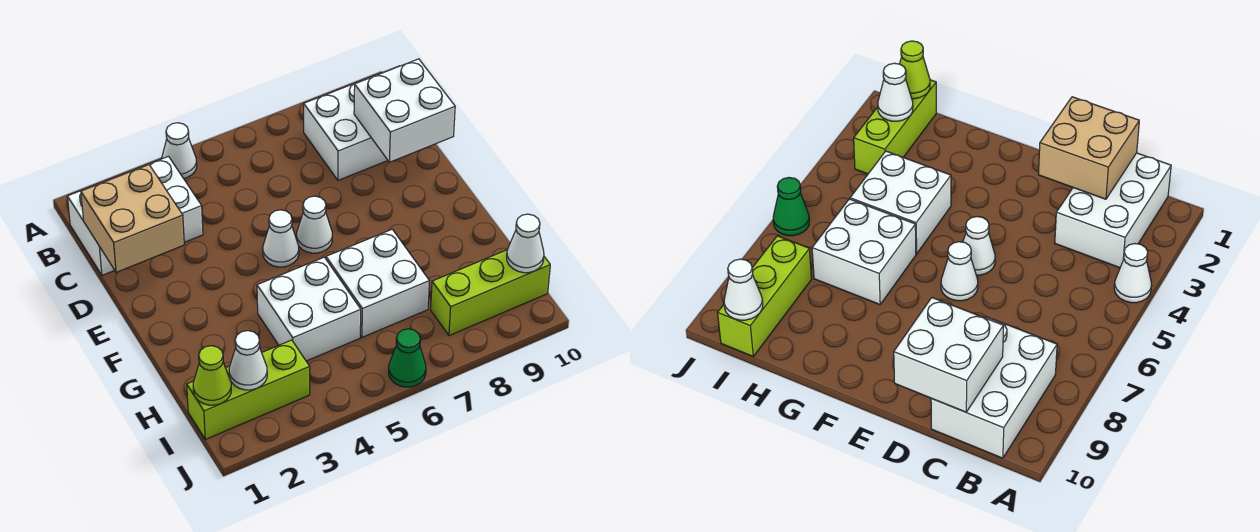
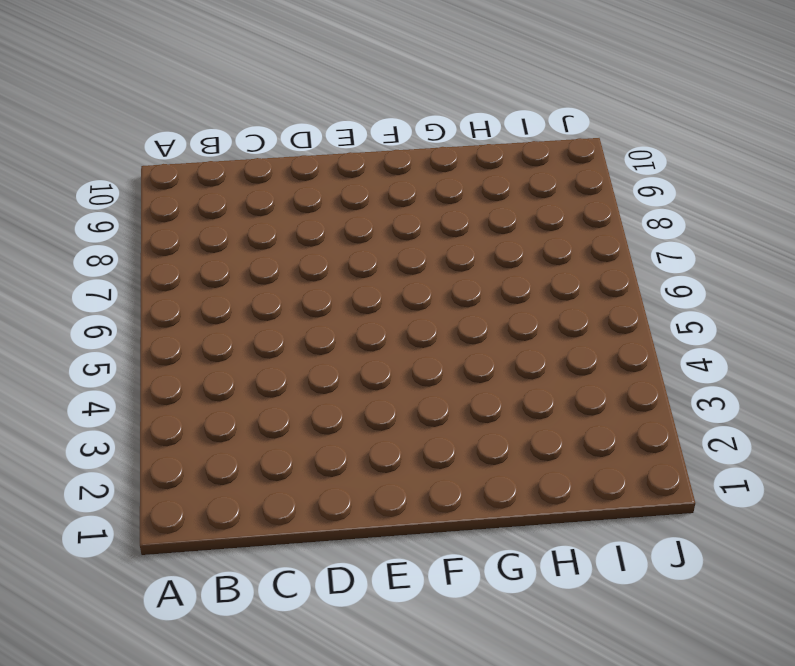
none -> white cone A4 level 1
none -> white brick B1:C3 level 1
none -> white brick B8:C10 level 1

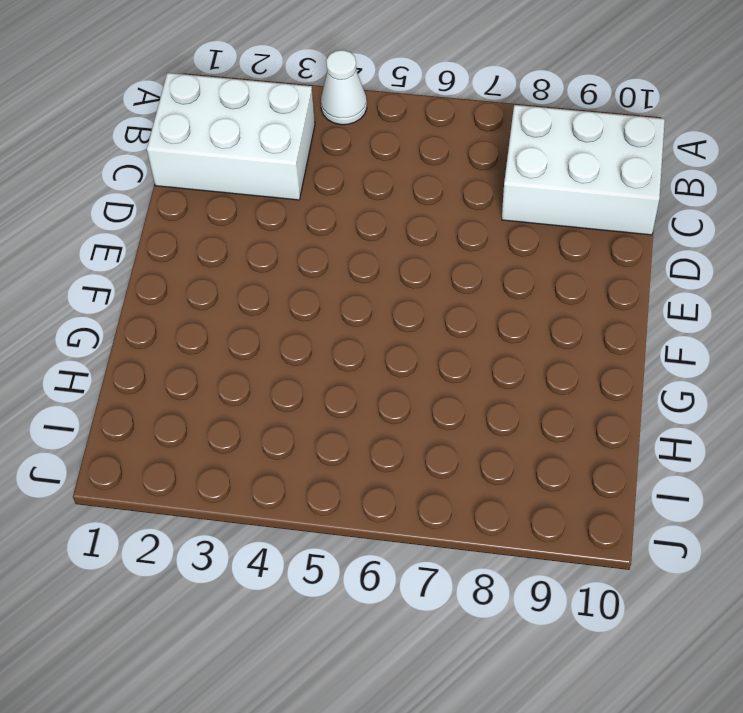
none -> white cone E5 level 1
none -> white cone E6 level 1
none -> white brick G4:H5 level 1

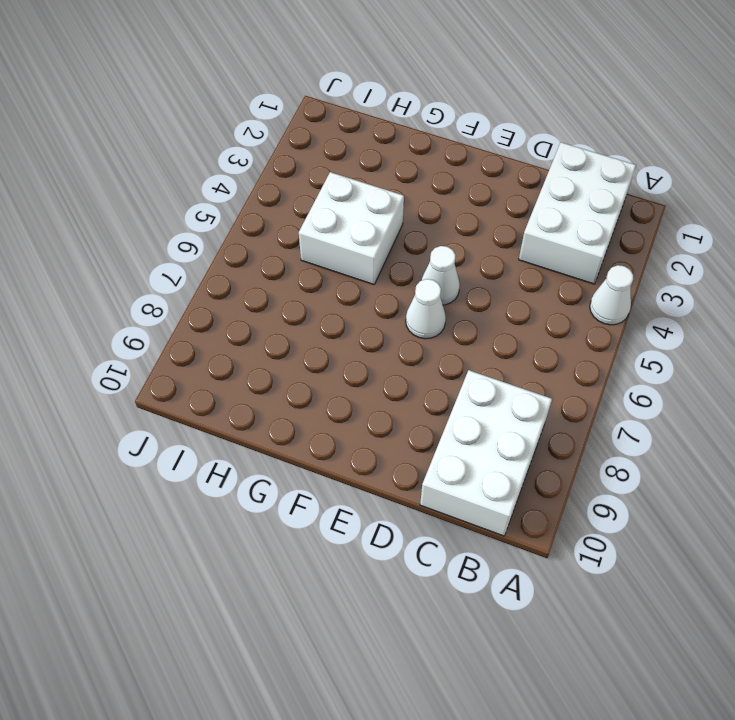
none -> white brick G6:H7 level 1
none -> lime brick I1:I3 level 1
none -> lime brick I8:I10 level 1

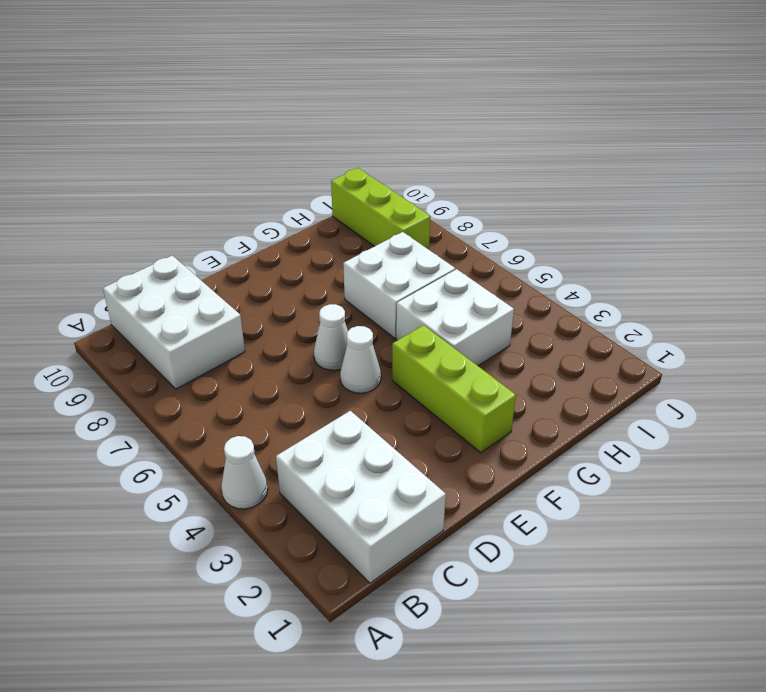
lime brick F2:F4 level 1 -> lime brick I1:I3 level 1
none -> green cone J6 level 1
none -> tan brick C1:D2 level 2
none -> white brick C9:D10 level 2

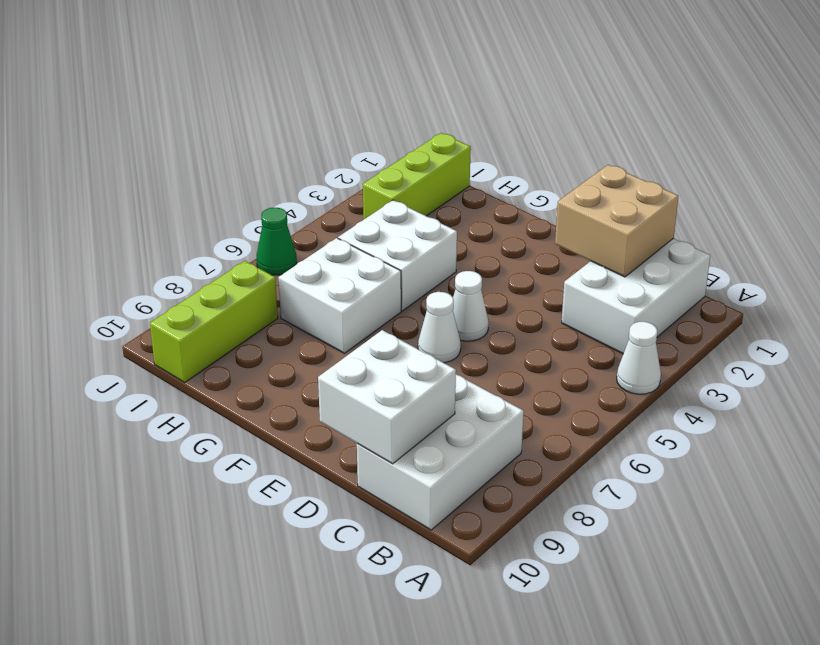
none -> lime cone I1 level 2
none -> white cone I2 level 2
none -> white cone I10 level 2

